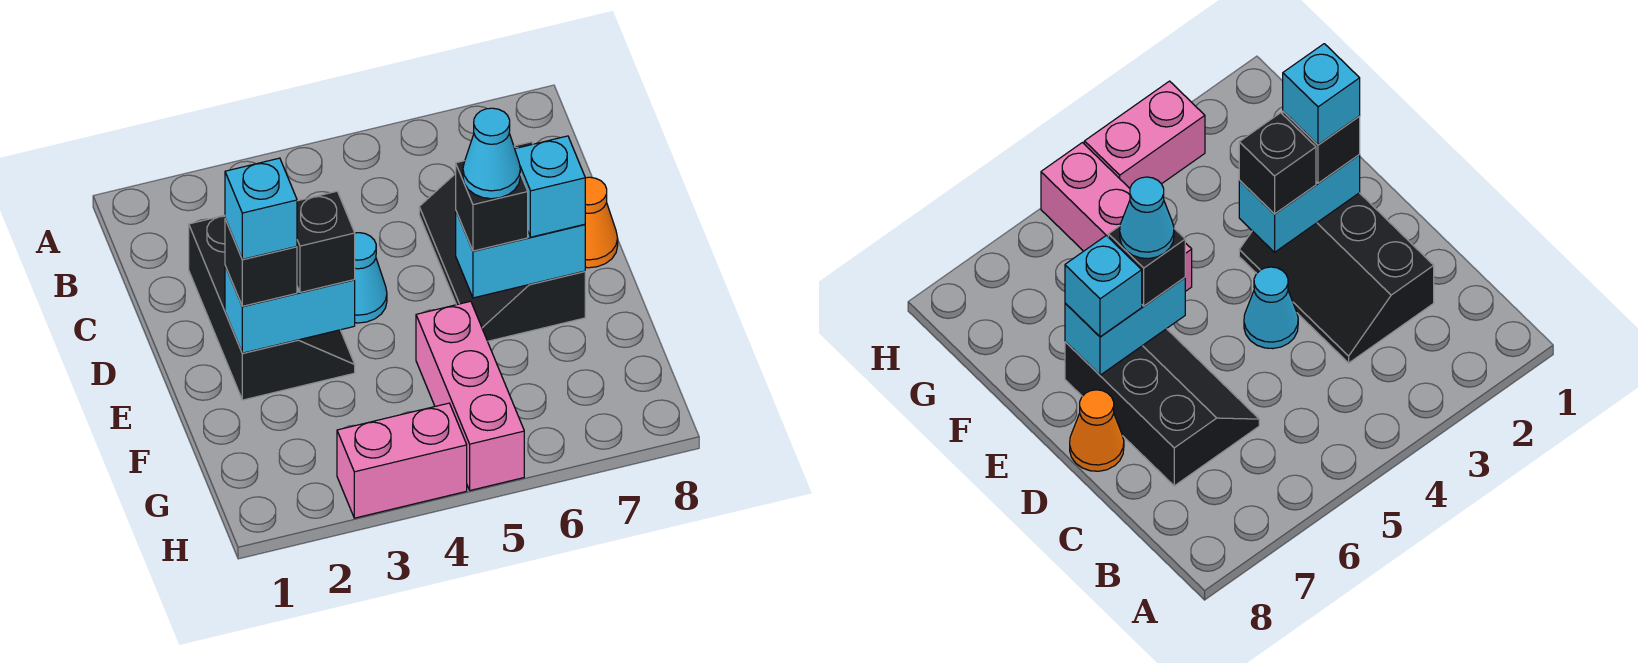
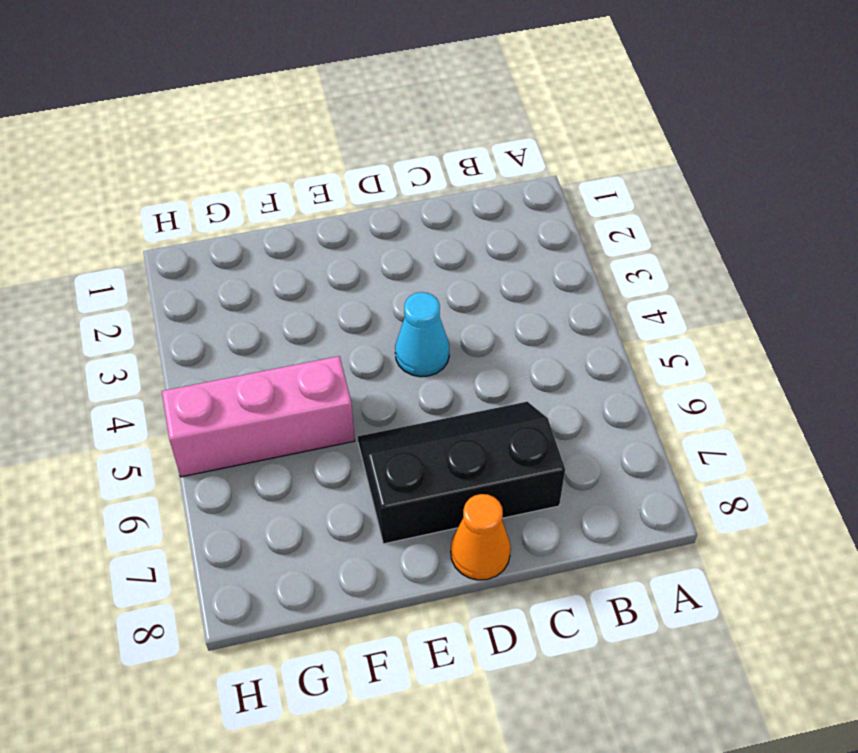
none -> black slope C2:E3 level 1 top 2
none -> pink brick H3:H4 level 1
none -> cyan brick E2:E3 level 2

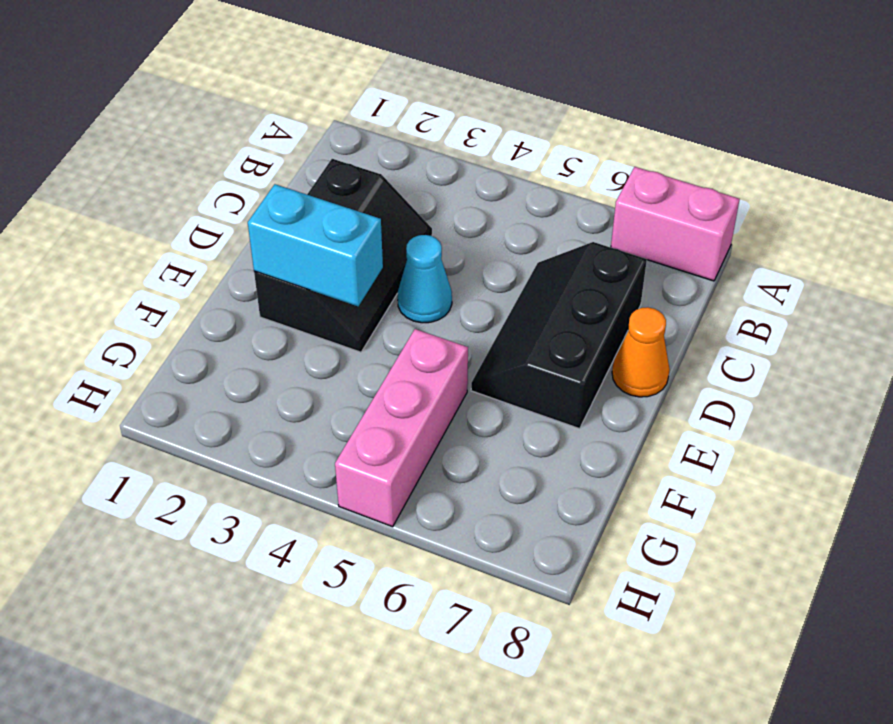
pink brick A7:A8 level 1 -> pink brick H3:H4 level 1
none -> cyan brick E6:E7 level 2
none -> black brick E2 level 3
none -> black brick E3 level 3

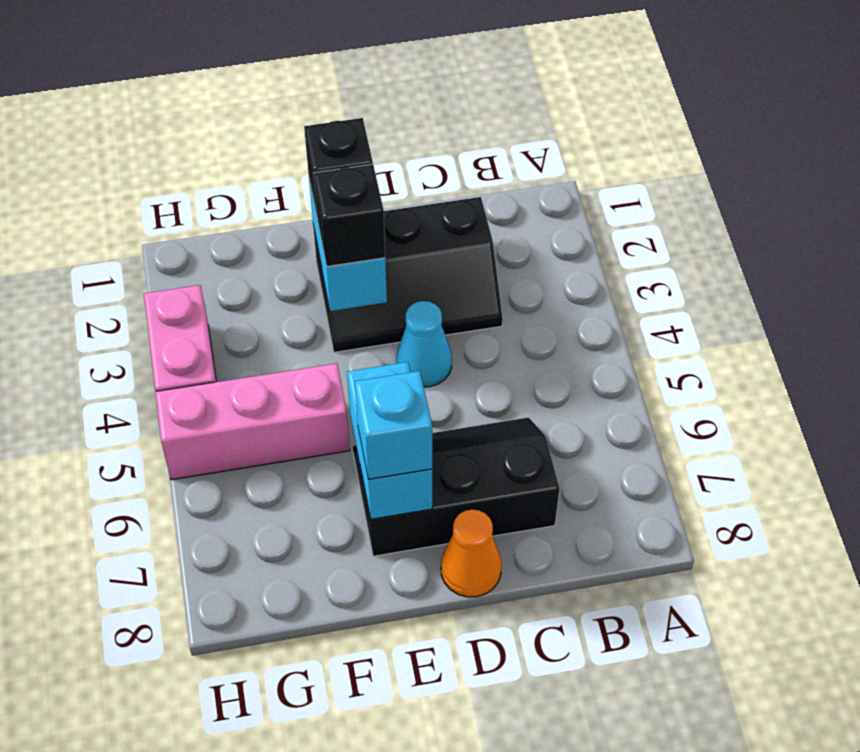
none -> black brick E6 level 3
none -> cyan brick E2 level 4
none -> cyan cone E6 level 4

